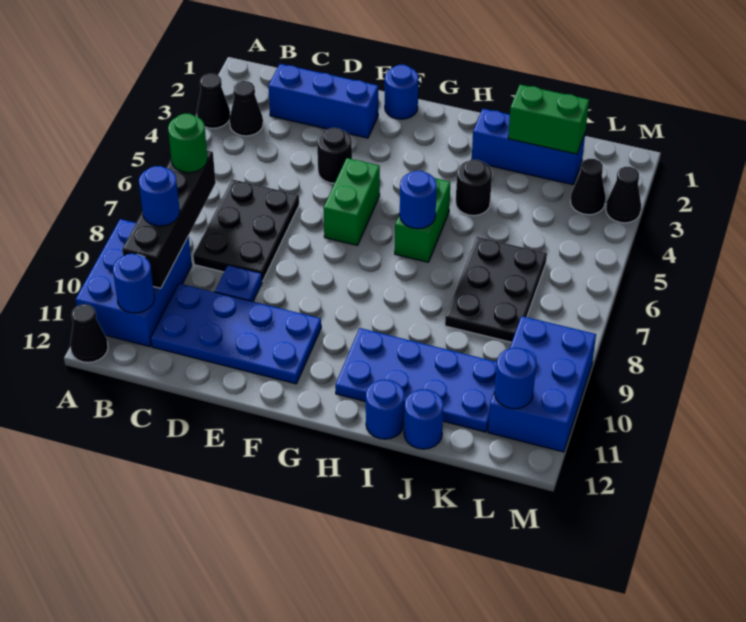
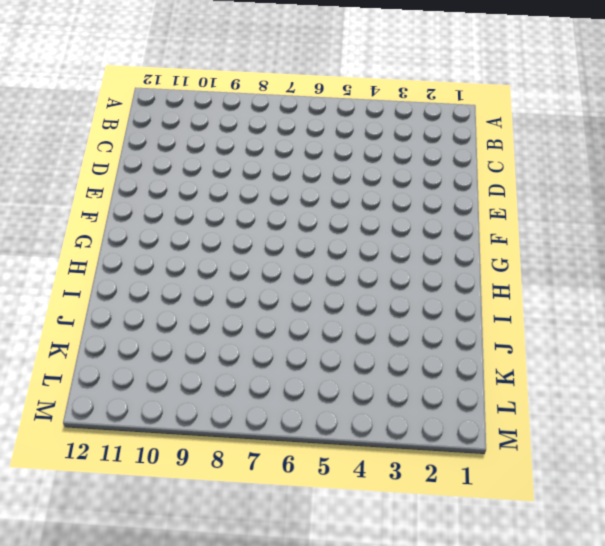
none -> black cone A3 level 1
none -> blue brick A9:B11 level 1
none -> black cone A12 level 1

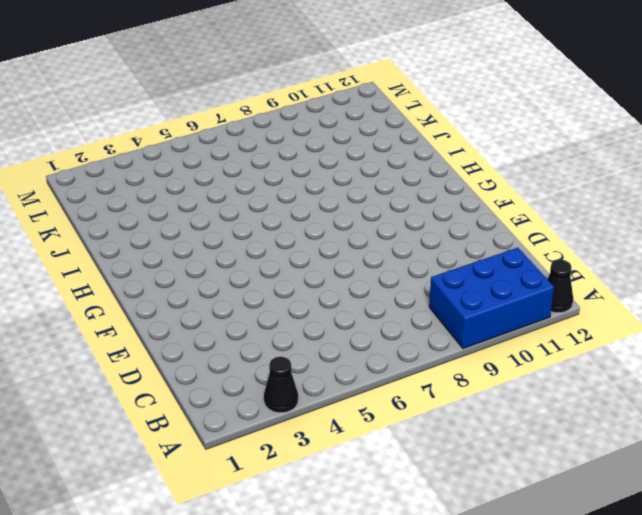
none -> black cone B3 level 1
none -> blue brick C2:E2 level 1
none -> black plate C6:D8 level 1

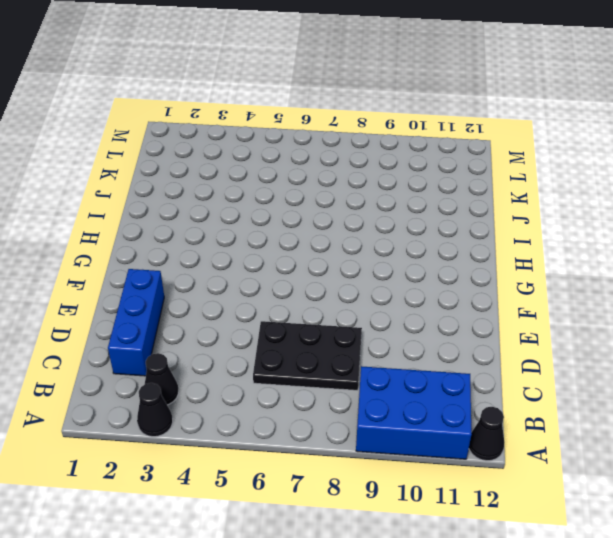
none -> blue plate C10:F11 level 1
none -> blue plate D9 level 1
none -> black round brick E4 level 1

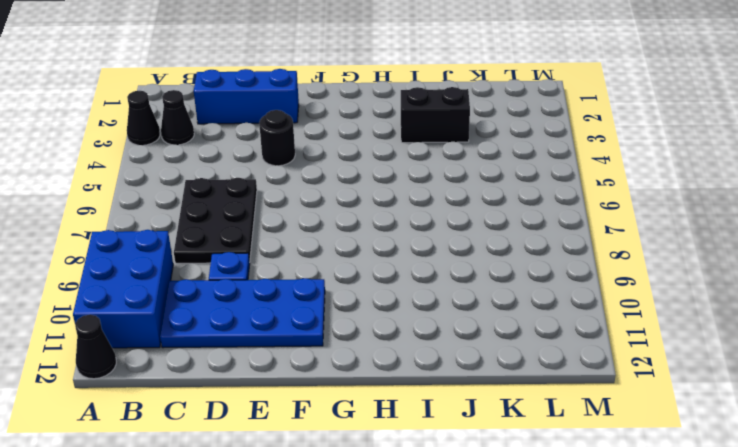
black brick I3:J3 level 1 -> none
none -> blue round brick F1 level 1
none -> green brick F5:F6 level 1
none -> green brick H5:H6 level 1

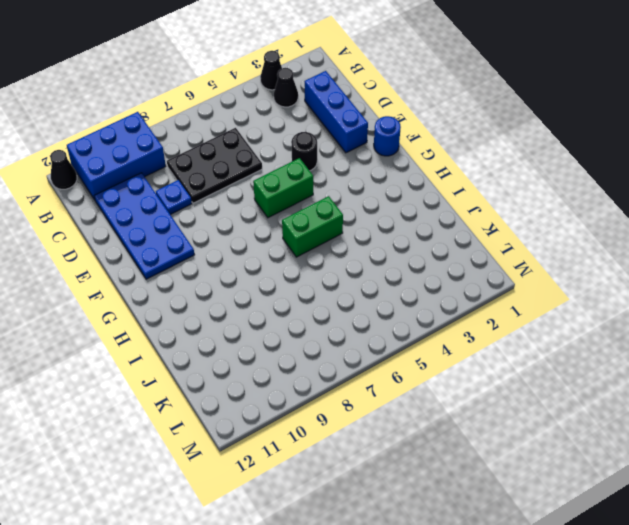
none -> blue plate H10:K11 level 1
none -> blue brick I2:K2 level 1
none -> black round brick I4 level 1

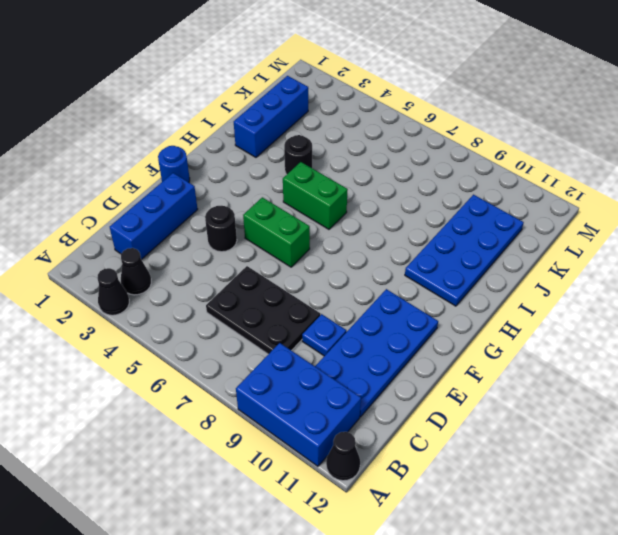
none -> blue round brick I12 level 1
none -> black plate J6:K8 level 1
none -> blue round brick J12 level 1

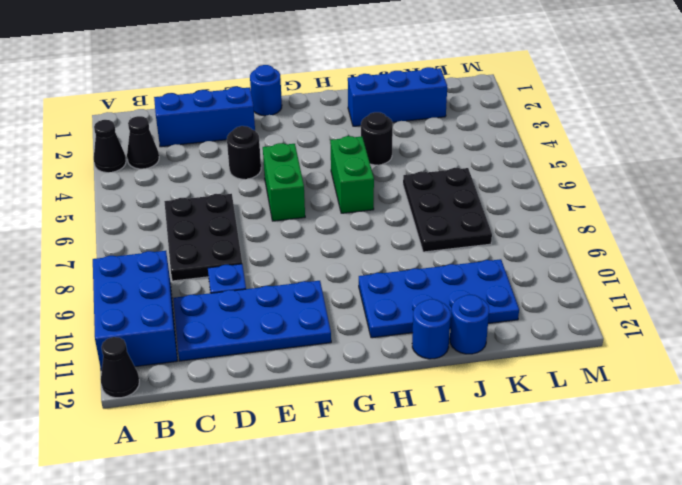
none -> black cone L3 level 1
none -> blue brick L9:M11 level 1
none -> black cone M3 level 1

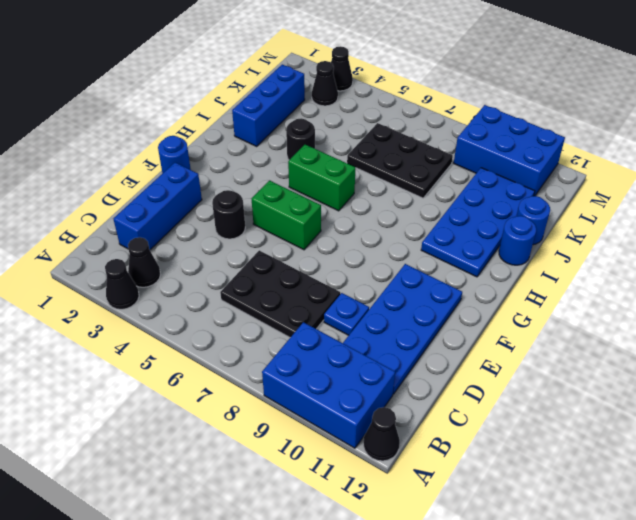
none -> black brick B7:B10 level 2
none -> blue round brick B11 level 2
none -> blue round brick H6 level 2

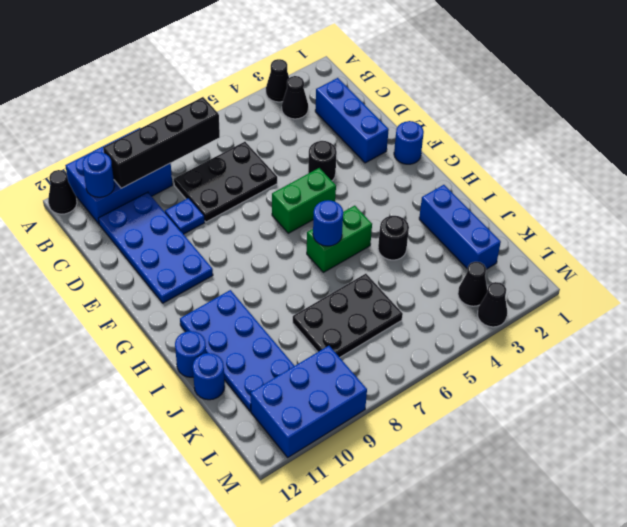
none -> green brick J2:K2 level 2
none -> blue round brick L11 level 2
none -> green round brick B7 level 3

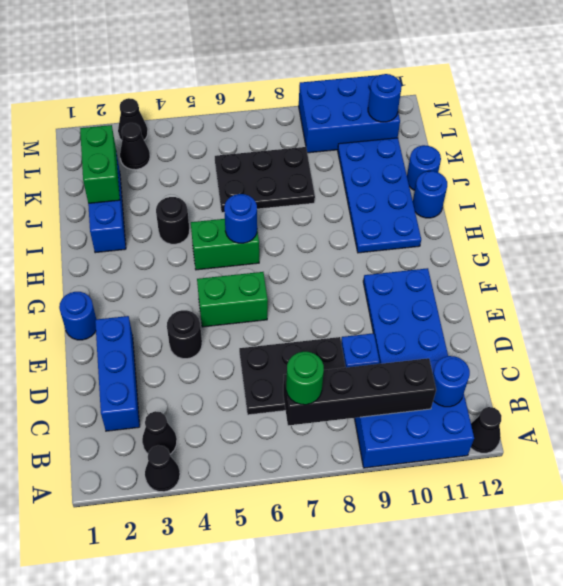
none -> blue round brick B9 level 3

